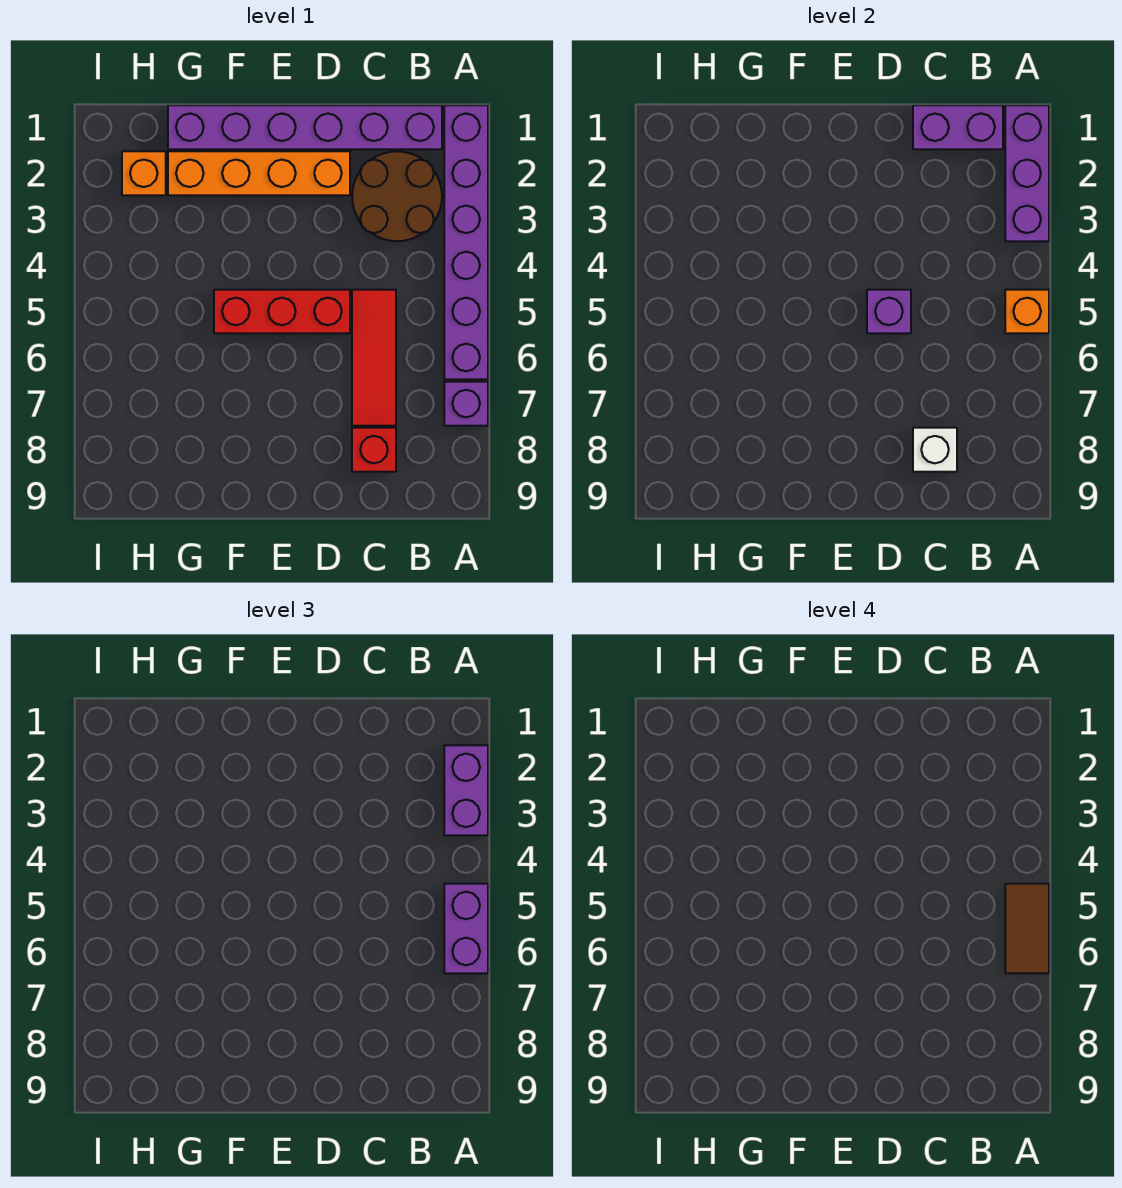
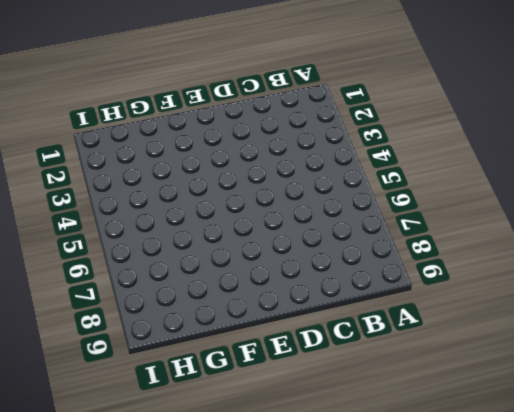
none -> purple brick A1:A6 level 1
none -> purple brick A7 level 1
none -> purple brick B1:G1 level 1

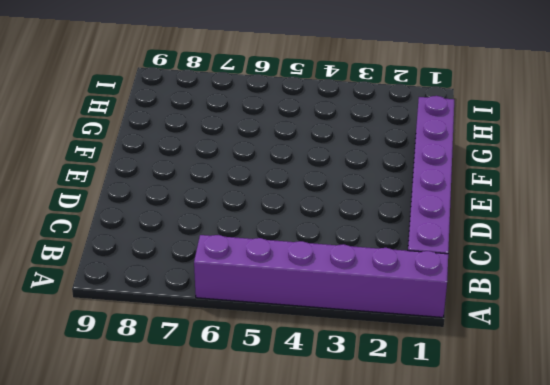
none -> purple brick A7 level 1
none -> brown round brick B2:C3 level 1
none -> red tile C5:C7 level 1

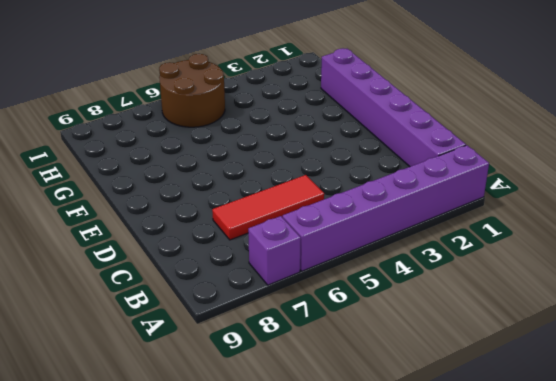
brown round brick H5:I6 level 1 -> brown round brick B2:C3 level 1
none -> red brick C8 level 1
none -> orange brick D2:G2 level 1
none -> red brick D5:F5 level 1

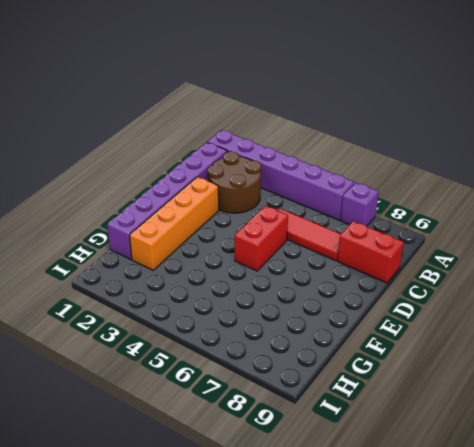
red brick C8:C9 level 1 -> red brick C8 level 1
red brick D5:E5 level 1 -> red brick D5:F5 level 1
none -> orange brick H2 level 1
none -> purple brick A1:A3 level 2
none -> orange brick A5 level 2

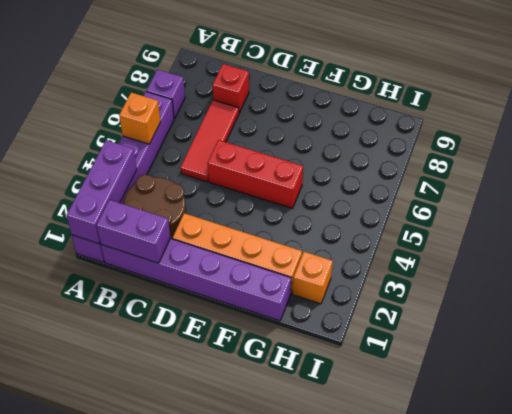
none -> white brick C8 level 2
none -> purple brick D5 level 2
none -> purple brick A2:A3 level 3

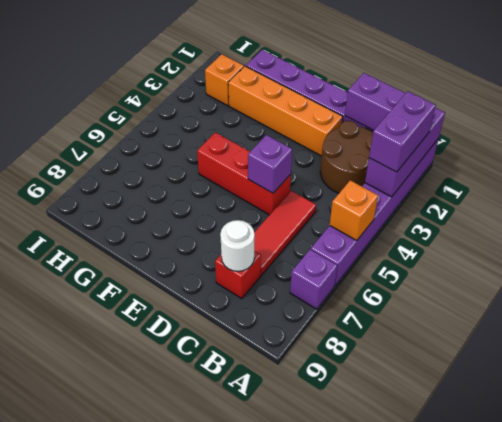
white round brick C8 level 2 -> white brick C8 level 2
none -> purple brick A5:A6 level 3
none -> brown tile A5:A6 level 4

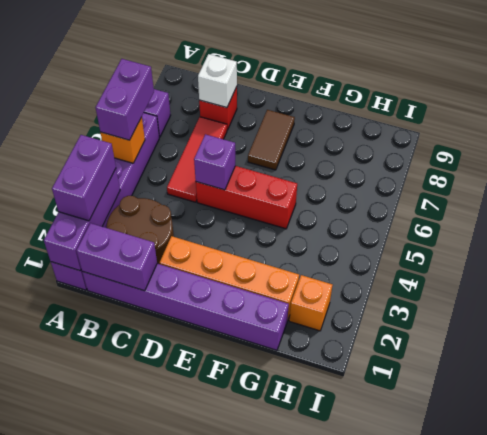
brown tile E7:E8 level 1 -> brown tile A5:A6 level 4

